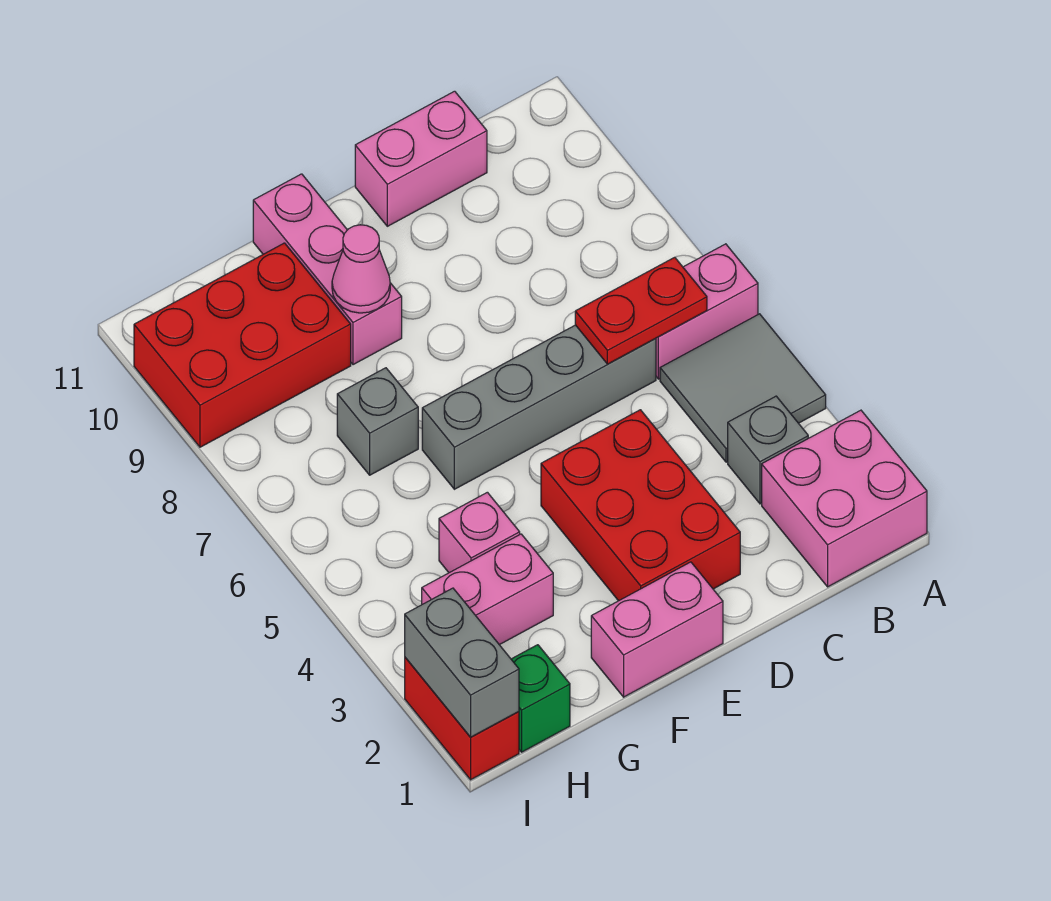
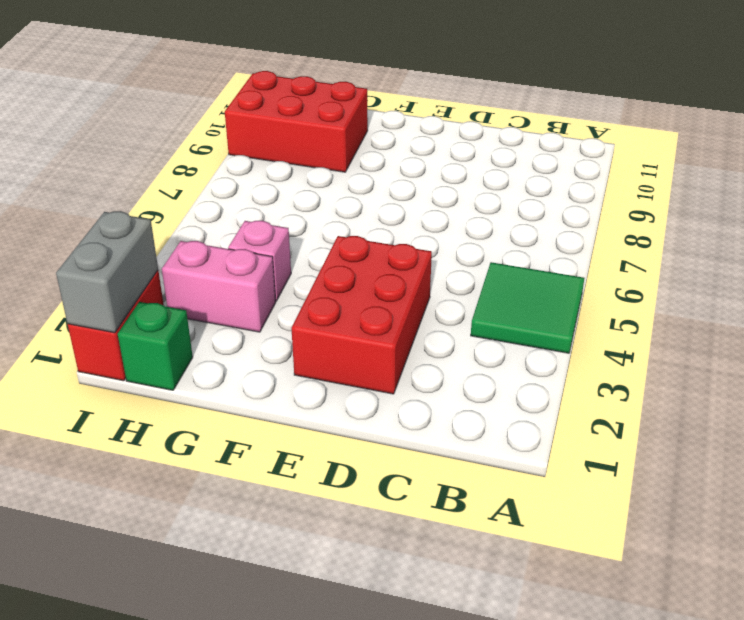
green tile A4:B5 level 1 -> grey tile A4:B5 level 1
none -> pink brick A1:B2 level 1
none -> pink brick A6:B6 level 1
none -> grey brick B3 level 1

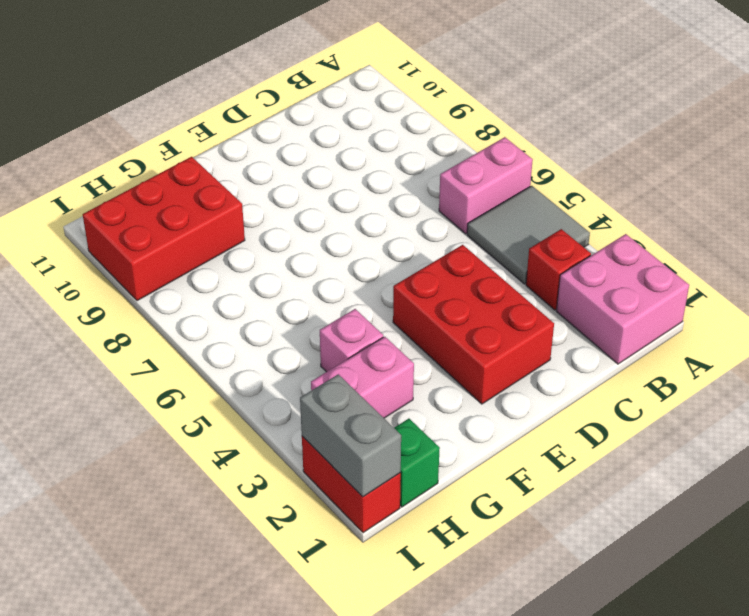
red brick B3 level 1 -> grey brick B3 level 1
none -> grey brick C6:F6 level 1
none -> pink brick C11:D11 level 1
none -> pink brick E1:F1 level 1

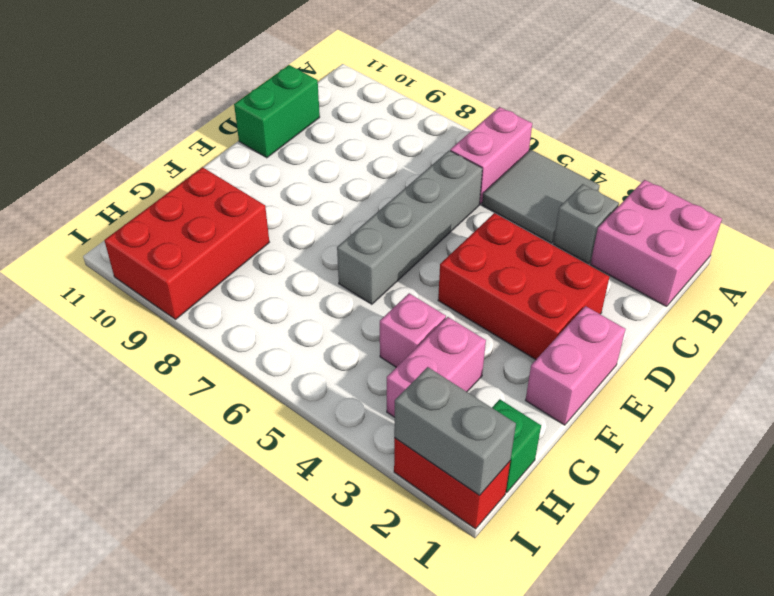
green brick C11:D11 level 1 -> pink brick C11:D11 level 1
none -> pink brick F9:F11 level 1
none -> grey brick G7 level 1
none -> red plate B6:C6 level 2

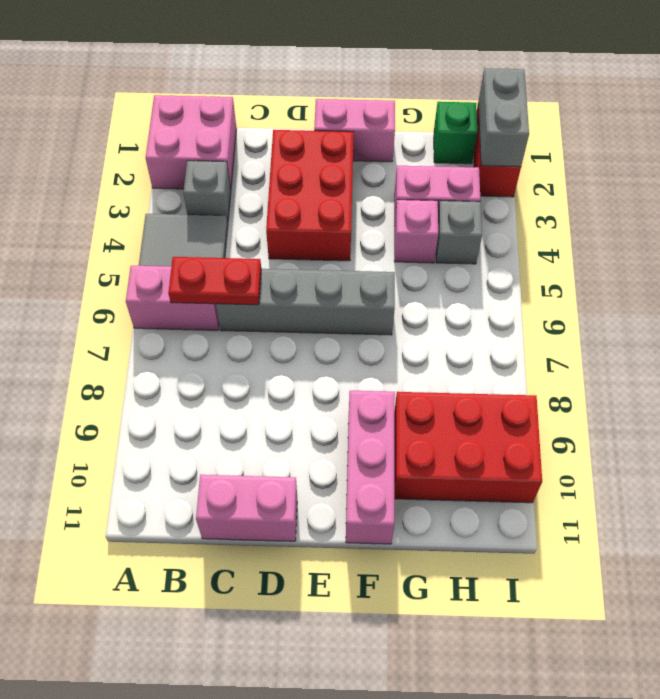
grey brick H4 level 1 -> grey brick G7 level 1
none -> pink cone F9 level 2

